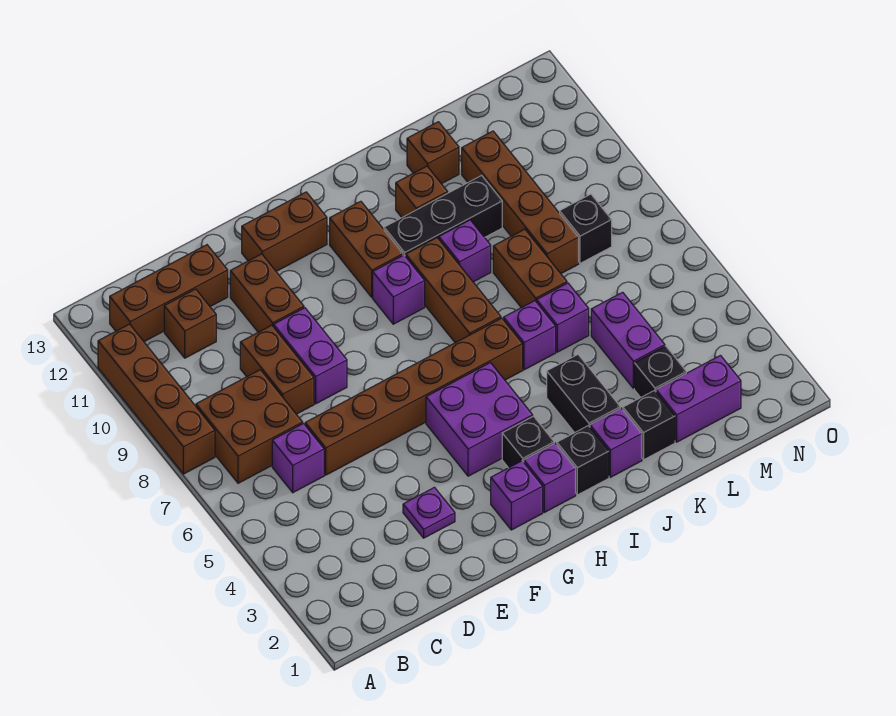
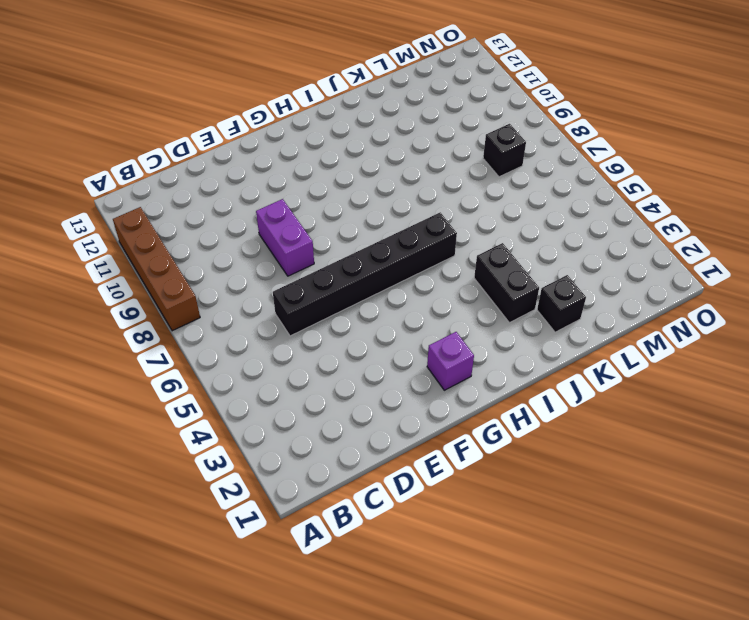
black brick D6:I6 level 1 -> brown brick D6:I6 level 1
none -> brown brick B7:C8 level 1
none -> brown brick B12:D12 level 1
none -> purple brick C6 level 1
none -> brown brick C11 level 1

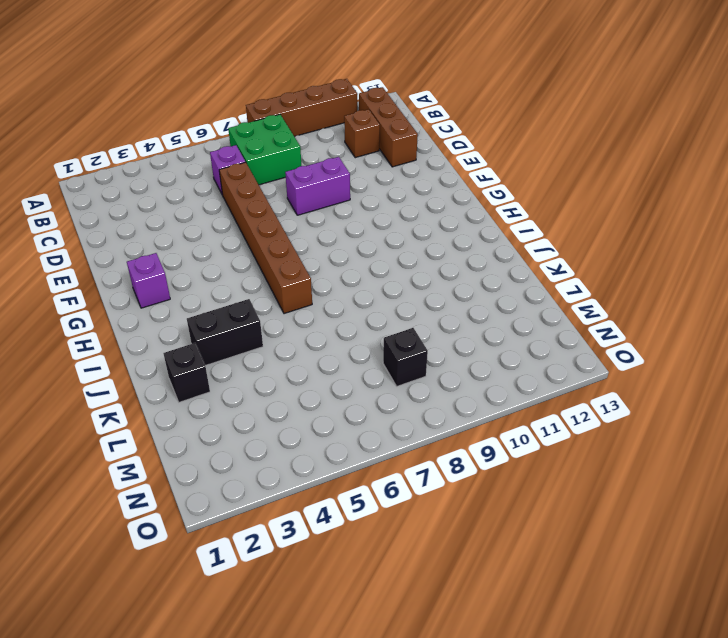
green brick B7:C8 level 1 -> brown brick B7:C8 level 1
none -> brown brick D8:D9 level 1
none -> purple plate E3 level 1
none -> brown brick E10:E11 level 1
none -> brown brick F12:G12 level 1

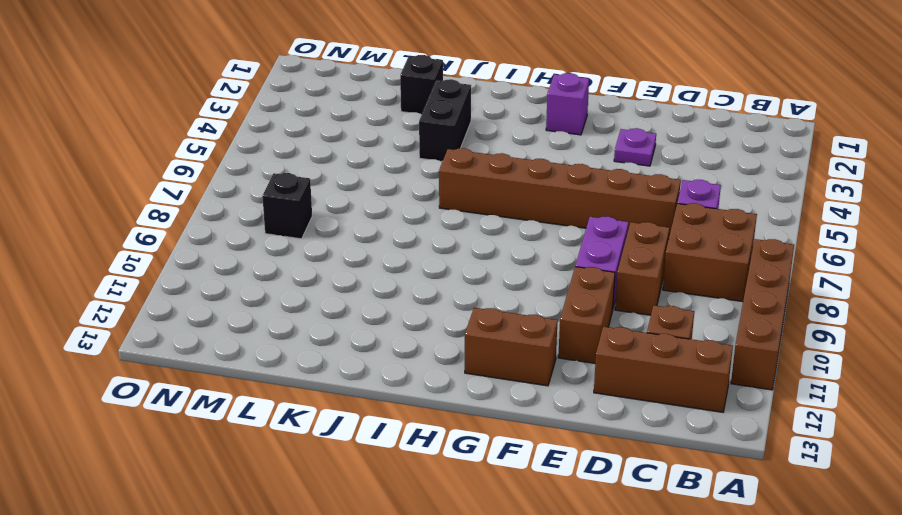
none -> purple brick G4:H5 level 1
none -> purple brick H2 level 1
none -> black brick H3 level 1
none -> purple brick H9 level 1

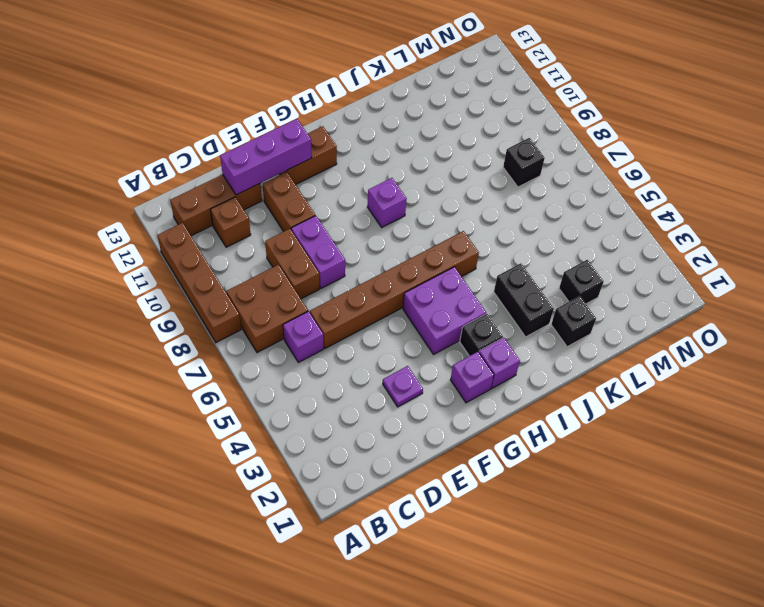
purple brick D12:F12 level 2 -> none
none -> brown brick H10:H11 level 1
none -> black brick I2 level 1
none -> brown brick I7:I9 level 1
none -> black brick I10:K10 level 1

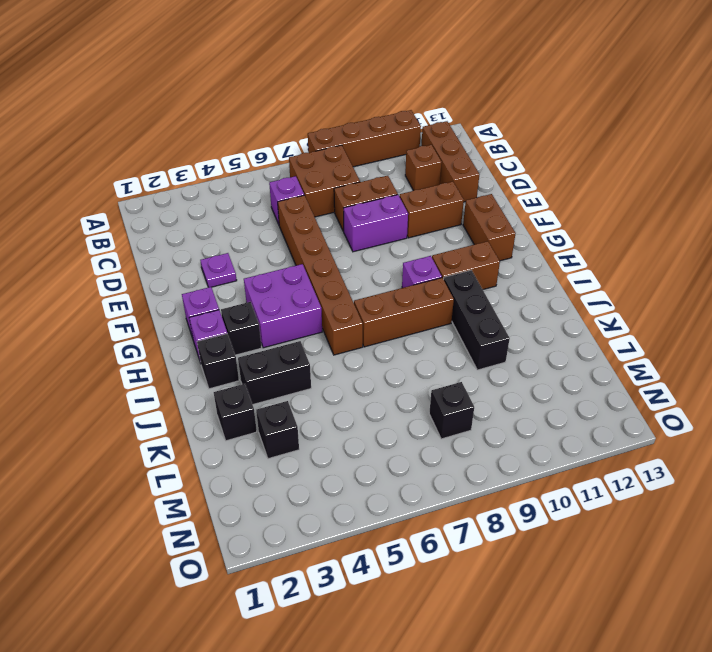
none -> purple brick J2 level 1
none -> purple brick J6 level 1
none -> purple brick J9 level 1
none -> brown brick J11 level 1

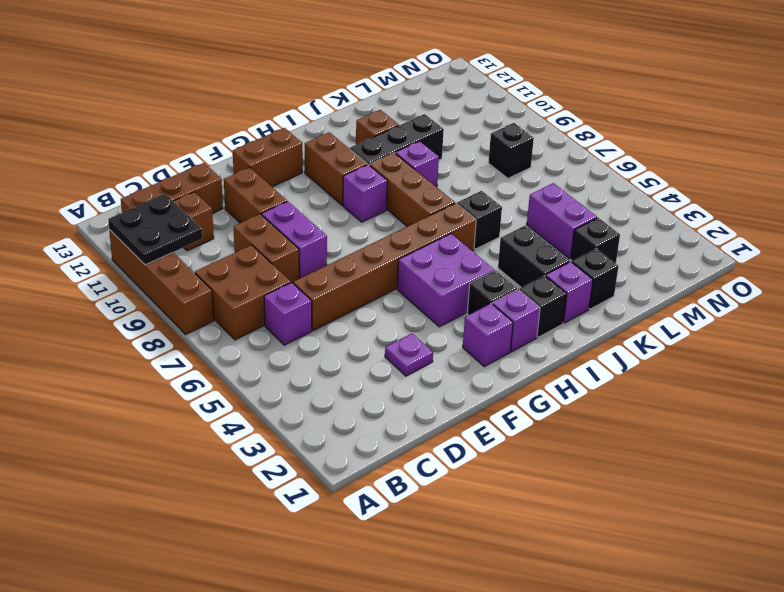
black plate A10:B11 level 2 -> none
black brick J6 level 1 -> purple brick J6 level 1
none -> purple brick K6 level 1
none -> brown brick K7:K8 level 1
none -> brown brick K12 level 1
none -> purple brick L2:M2 level 1

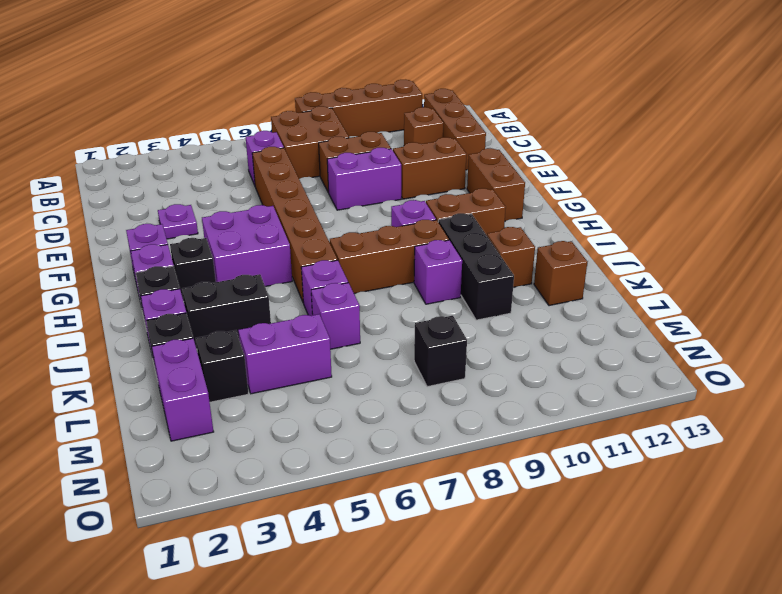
none -> brown brick K7:K8 level 1
none -> brown brick L8:L11 level 1

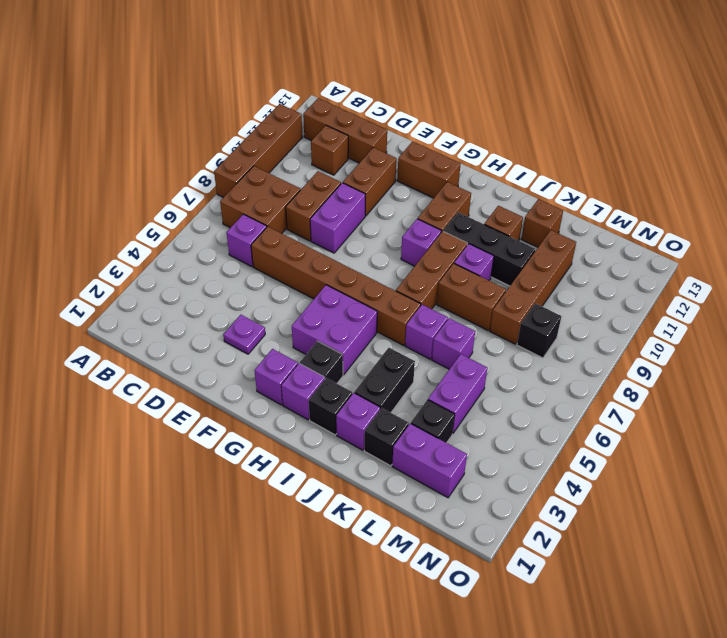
brown brick J8:K8 level 1 -> brown brick K7:K8 level 1

